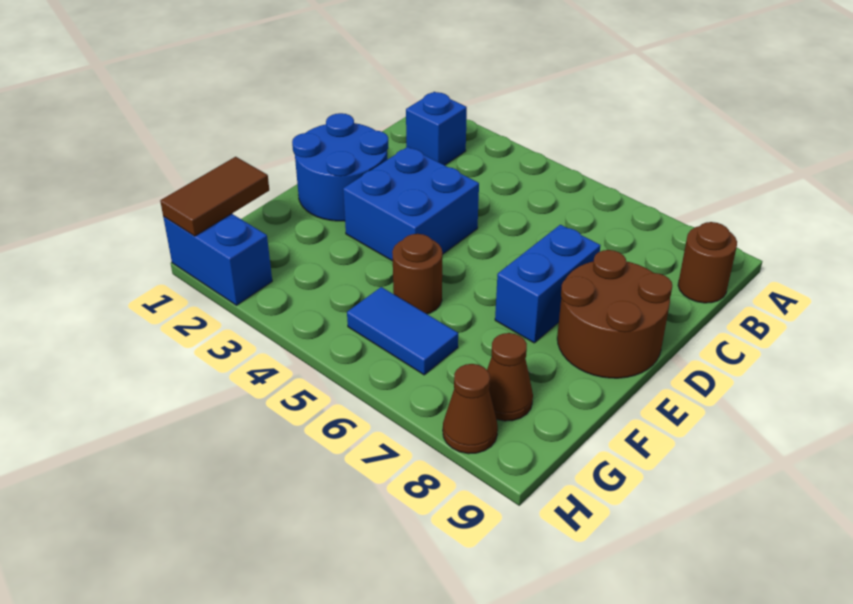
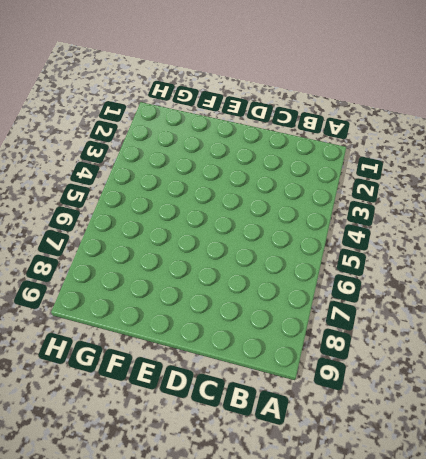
none -> blue brick B2 level 1
none -> brown round brick B9 level 1
none -> blue round brick D1:E2 level 1

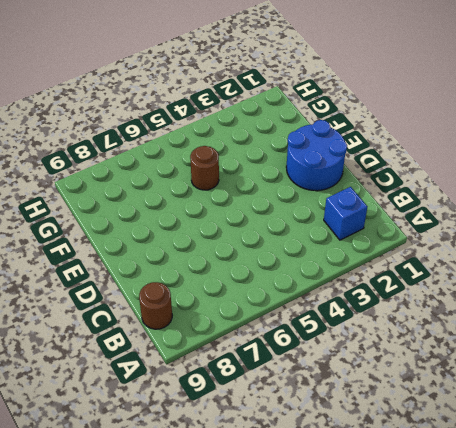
none -> blue brick D3:E4 level 1
none -> blue brick D7:E7 level 1
none -> brown round brick D8:E9 level 1

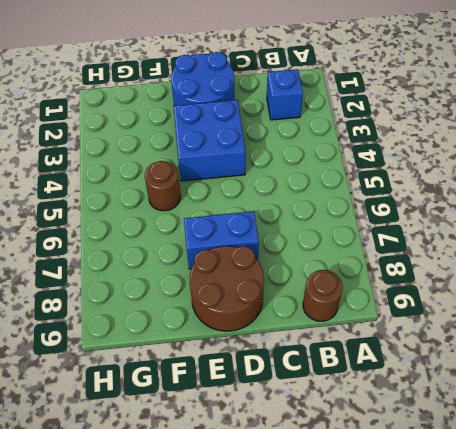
none -> blue tile G5:G6 level 1
none -> brown cone G8 level 1
none -> blue brick H1:H2 level 1

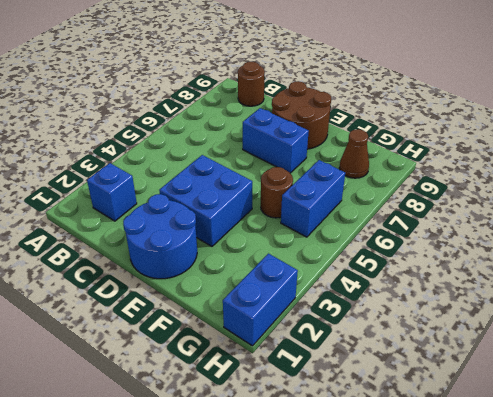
blue brick G5:G6 level 1 -> blue tile G5:G6 level 1
none -> brown cone H8 level 1
none -> brown tile G1:H1 level 2

